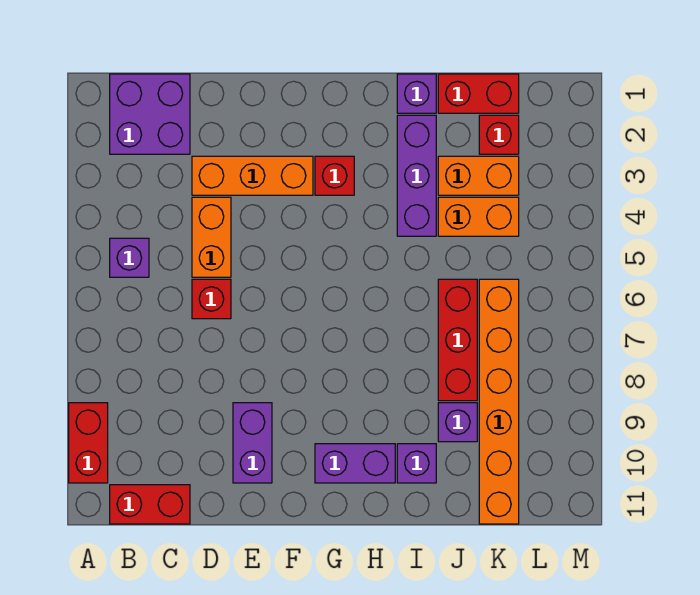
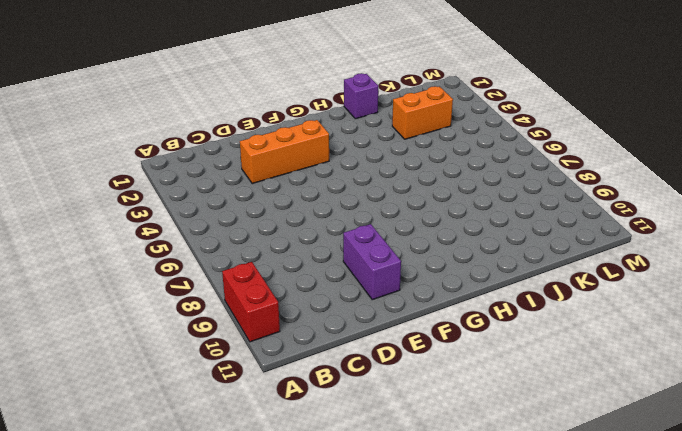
none -> purple brick B1:C2 level 1
none -> purple brick B5 level 1
none -> red brick B11:C11 level 1

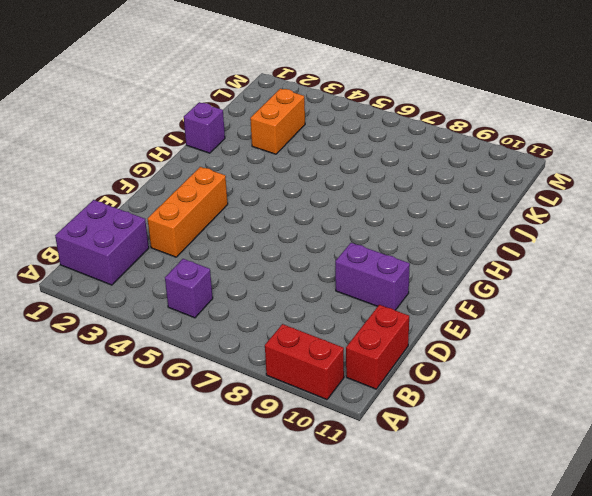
none -> orange brick D4:D5 level 1
none -> red brick D6 level 1
none -> red brick G3 level 1

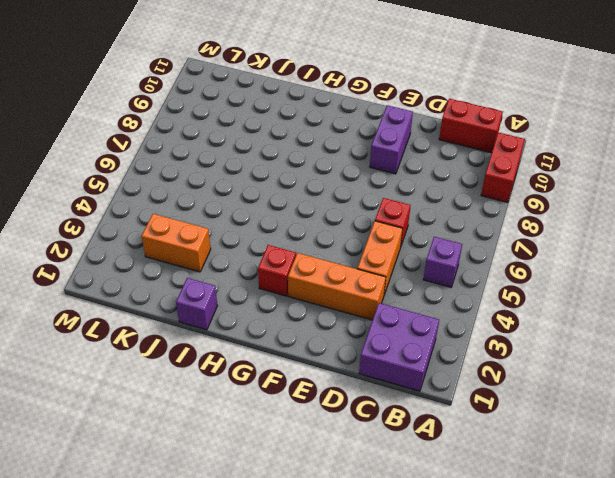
none -> purple brick G10:H10 level 1
none -> purple brick I2:I4 level 1
none -> purple brick I10 level 1

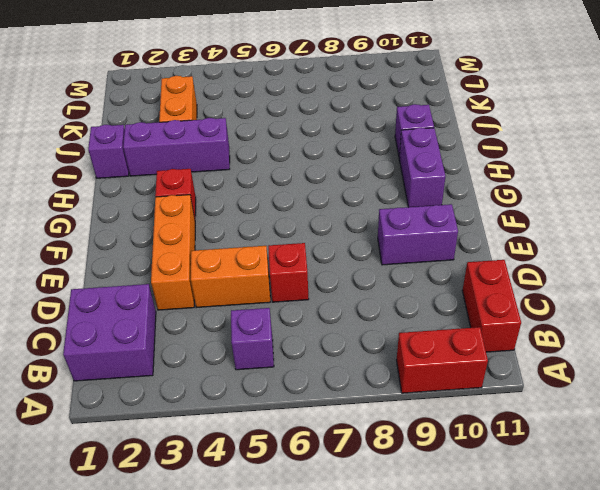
none -> red brick J1:K1 level 1
none -> orange brick J4:K4 level 1
none -> red brick J6:J8 level 1

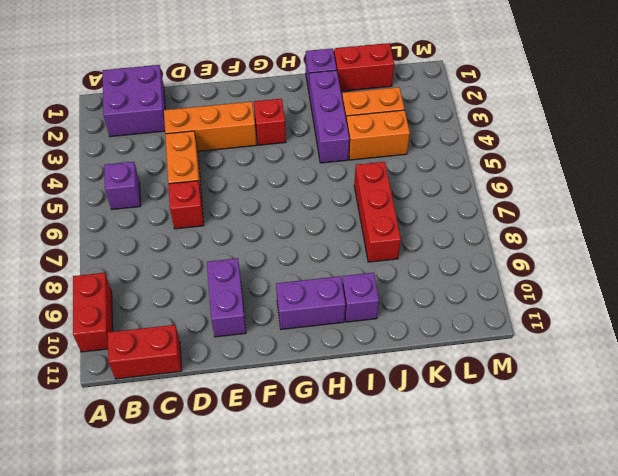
none -> purple brick J9 level 1
none -> red brick K2 level 1
none -> orange brick K6:K11 level 1

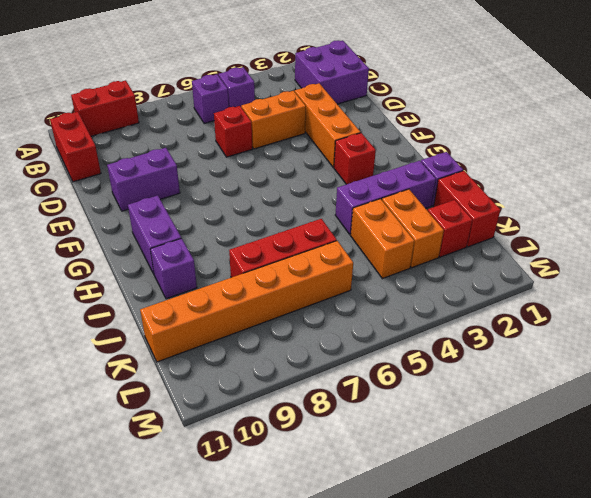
purple brick B6 level 1 -> purple brick J9 level 1

